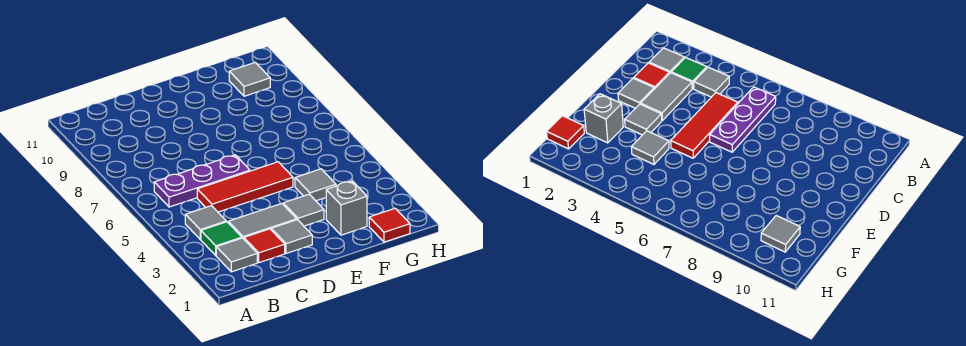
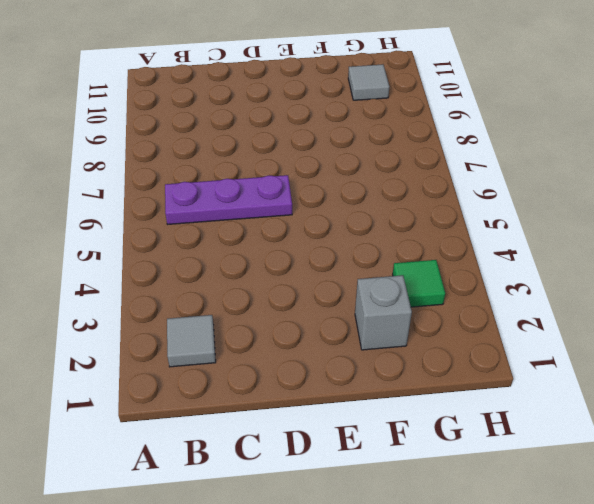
green tile G3 level 1 -> green tile B3 level 1
none -> grey tile B4 level 1
none -> red tile C2 level 1
none -> grey tile C3:D3 level 1

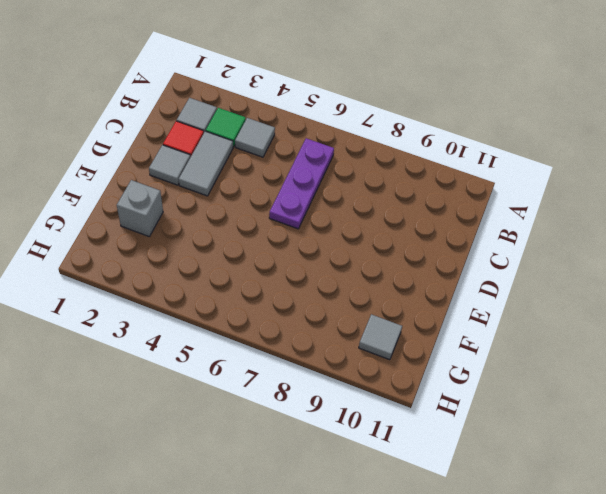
none -> red tile C5:E5 level 1
none -> grey tile E3 level 1
none -> grey tile F4 level 1

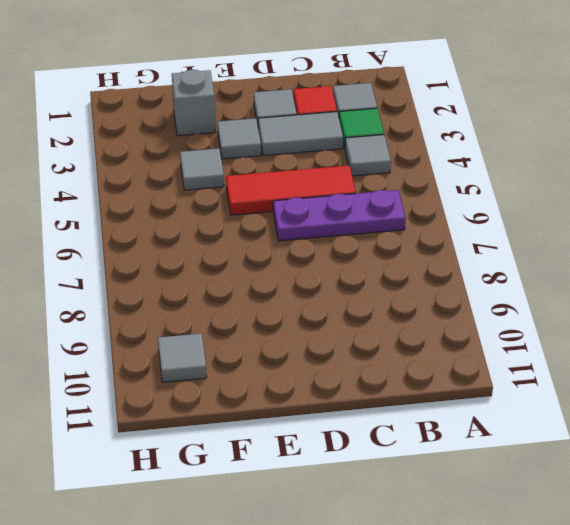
none -> red tile G1 level 1

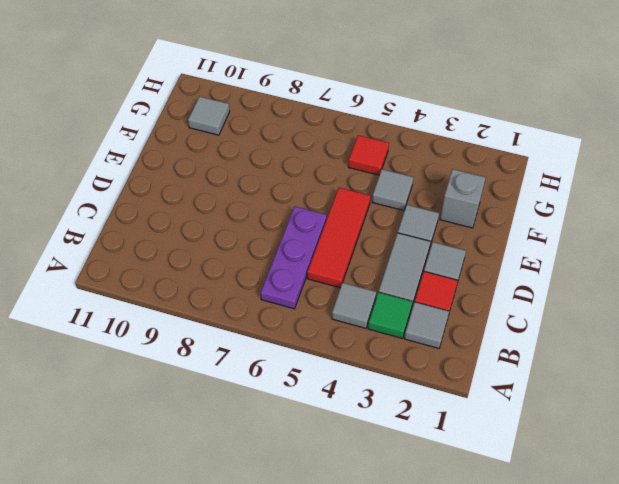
red tile G5 level 1 -> red tile G1 level 1

